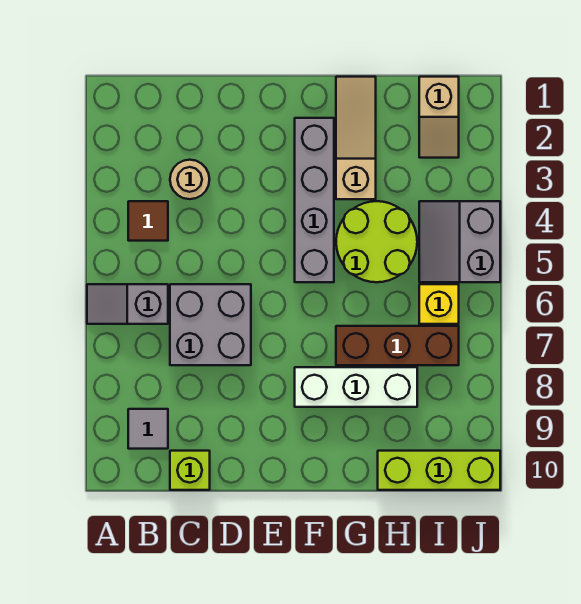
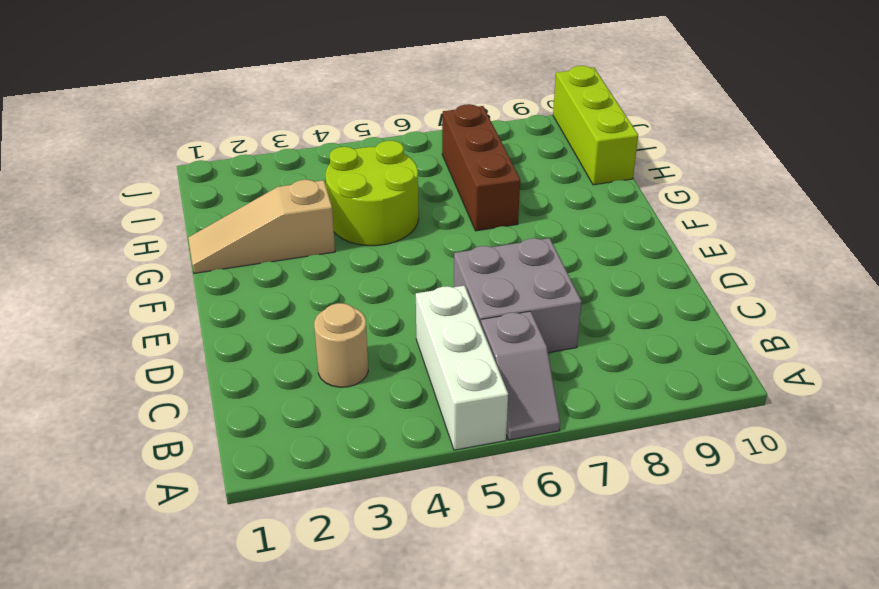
white brick A5:C5 level 1 -> white brick F8:H8 level 1
none -> brown tile B4 level 1
none -> grey tile B9 level 1
none -> lime brick C10 level 1

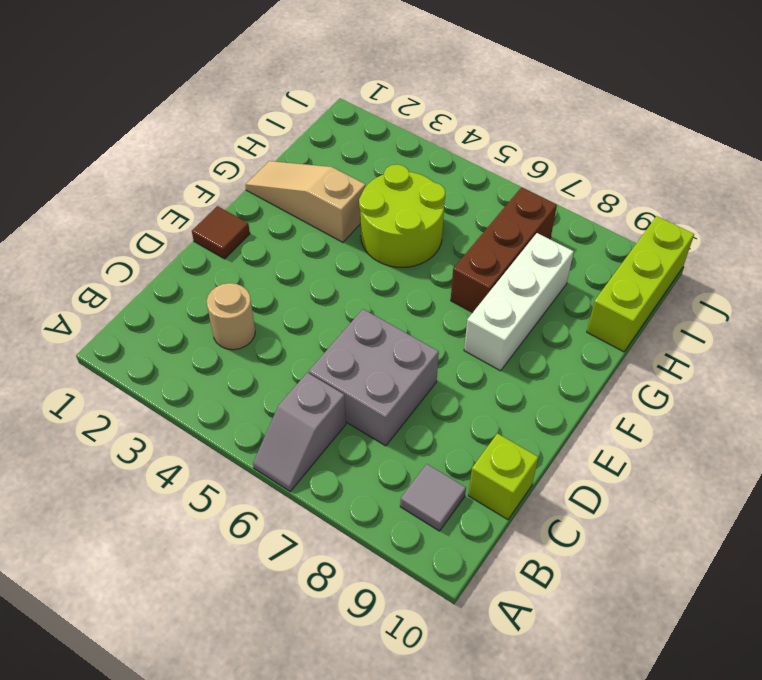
brown tile E1 level 1 -> brown tile B4 level 1
none -> grey brick F2:F5 level 1
none -> tan slope I1:I2 level 1 top 1
none -> grey slope I4:J5 level 1 top J

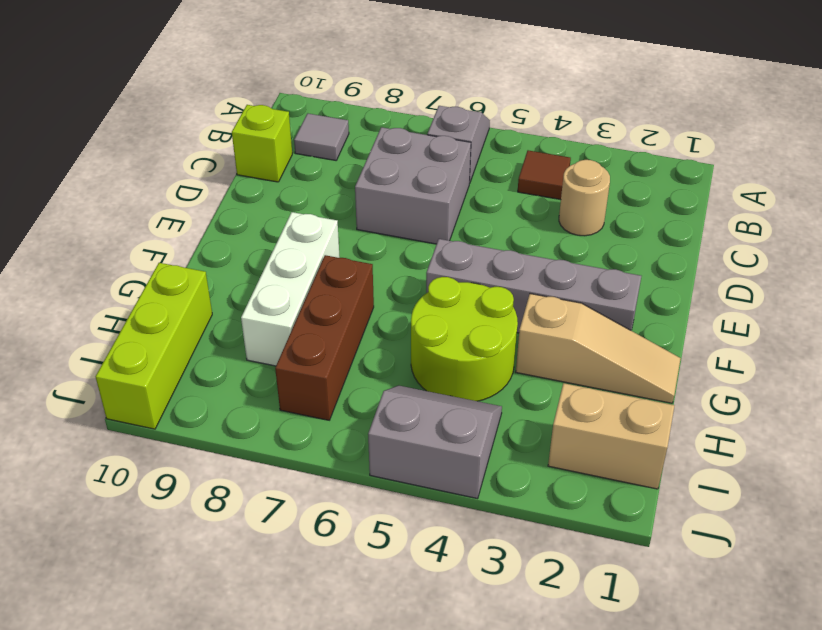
tan brick I1:I2 level 1 -> tan slope I1:I2 level 1 top 1
none -> yellow brick I6 level 1

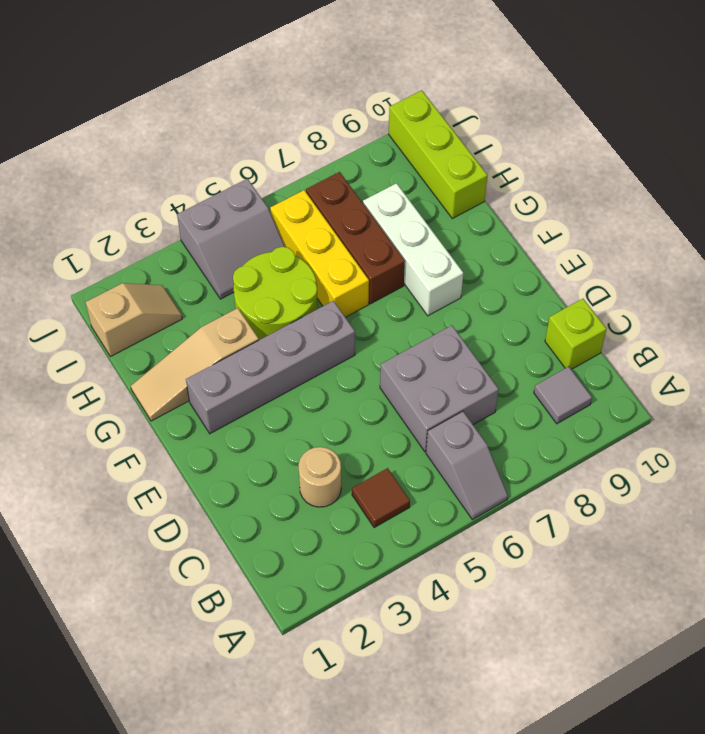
yellow brick G6:I6 level 1 -> yellow brick I6 level 1

